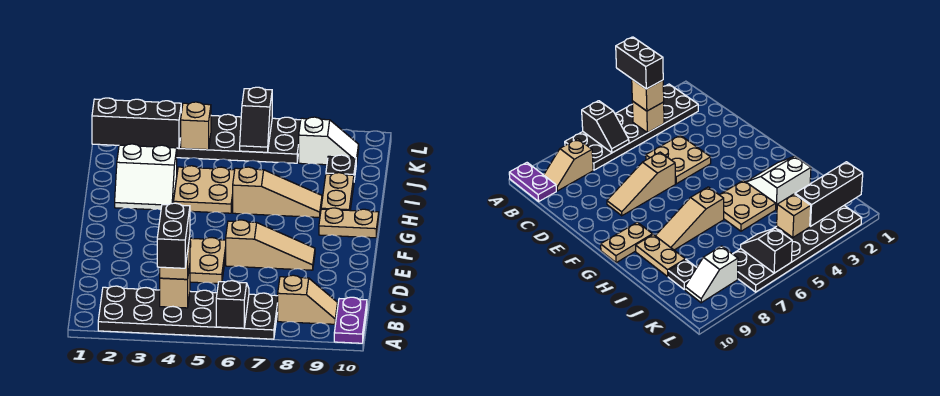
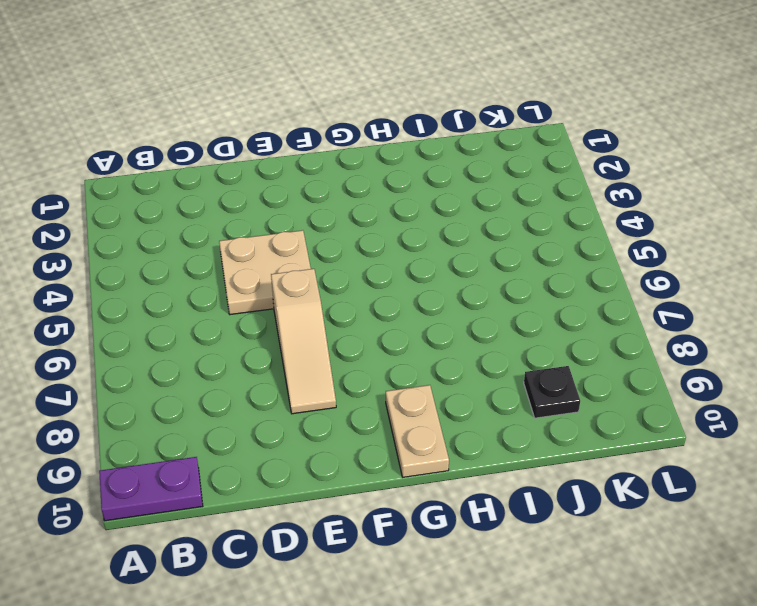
none -> black plate A2:B7 level 1
none -> tan slope B8:B9 level 1 top 8
none -> white slope H2:I3 level 1 top I

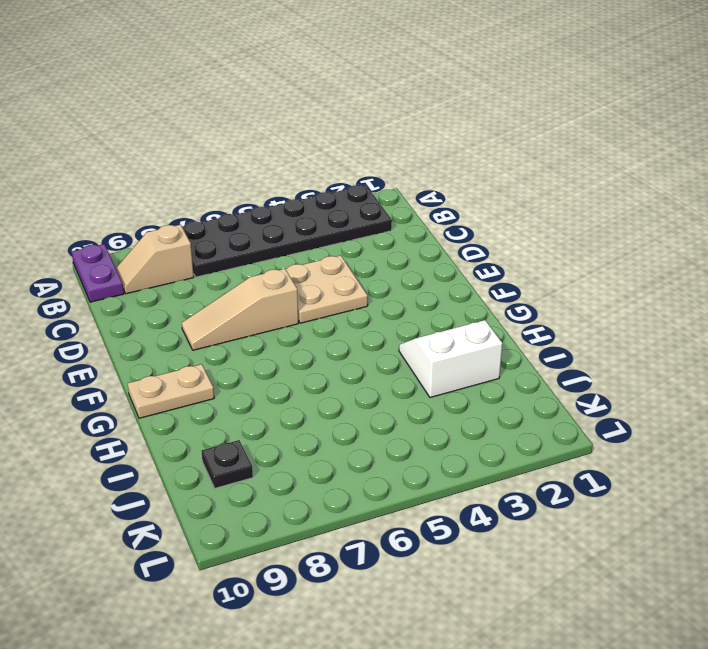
none -> tan plate H4:I5 level 1
none -> tan slope H6:H8 level 1 top 6
none -> tan plate H9:I9 level 1

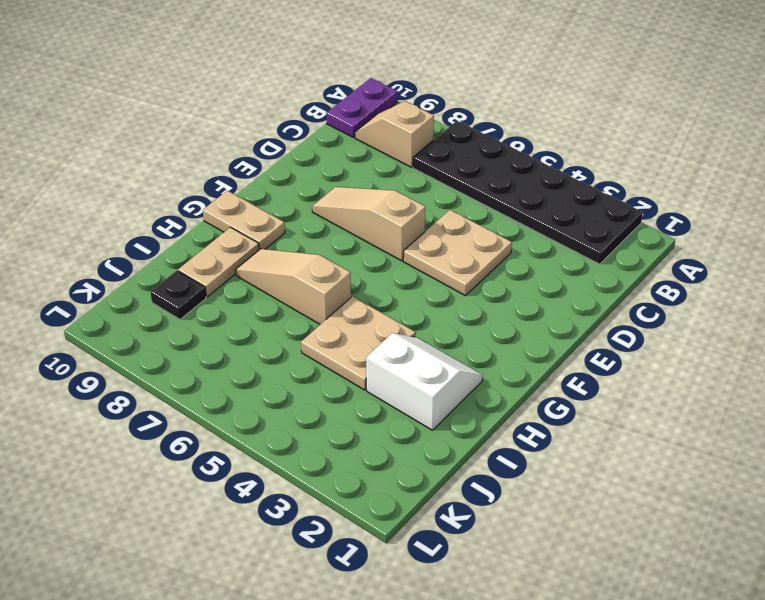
none -> black plate K2:L7 level 1
none -> white slope K8:K9 level 1 top 8
none -> black slope A6:B6 level 2 top A

